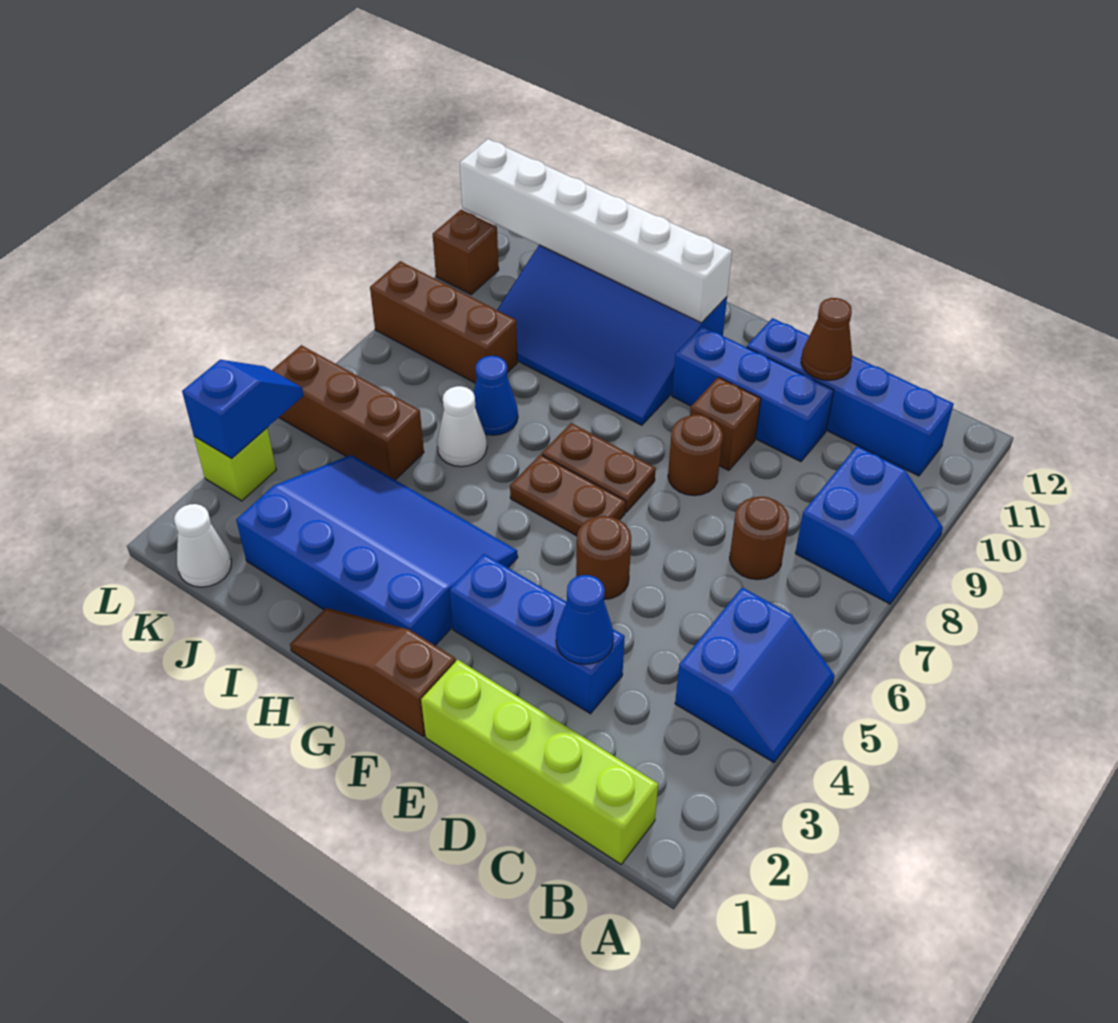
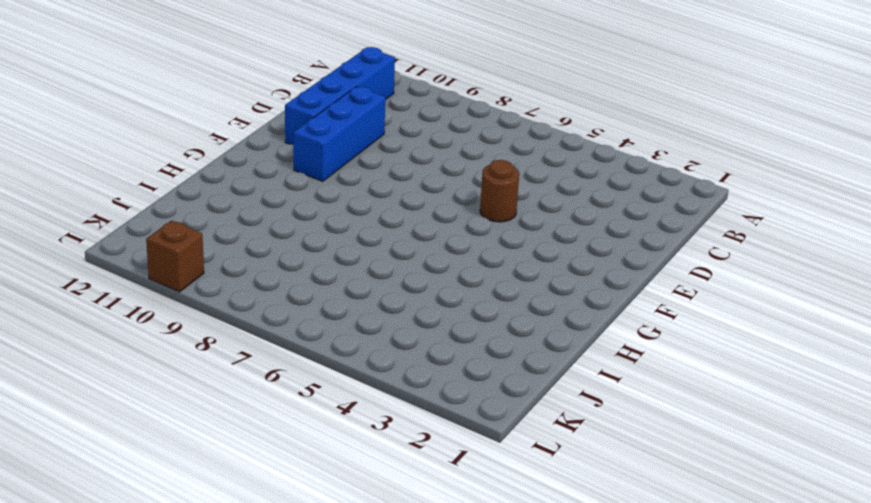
none -> blue slope A4:B5 level 1 top B
none -> blue slope A8:B9 level 1 top B
none -> lime brick B1:E1 level 1

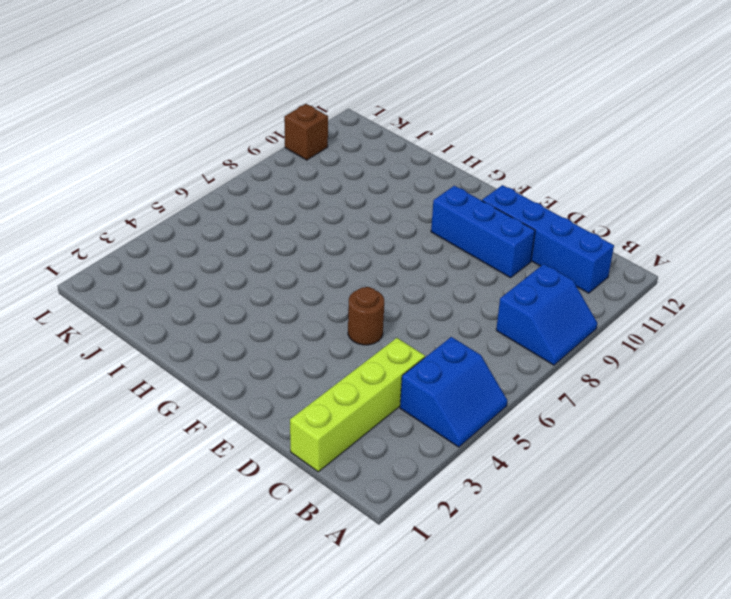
lime brick C1:C4 level 1 -> lime brick B1:E1 level 1
none -> brown round brick C7 level 1
none -> blue brick D3:F3 level 1
none -> brown round brick E8 level 1

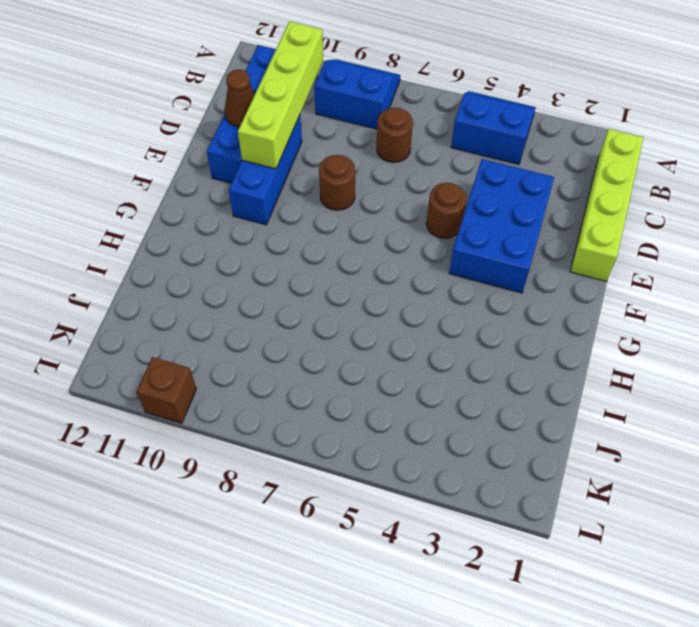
lime brick B10:E10 level 2 -> none
blue brick D3:F4 level 1 -> blue brick D3:F3 level 1
none -> brown brick E9 level 1
none -> brown slope F1:H1 level 1 top F
none -> brown plate F6:G6 level 1

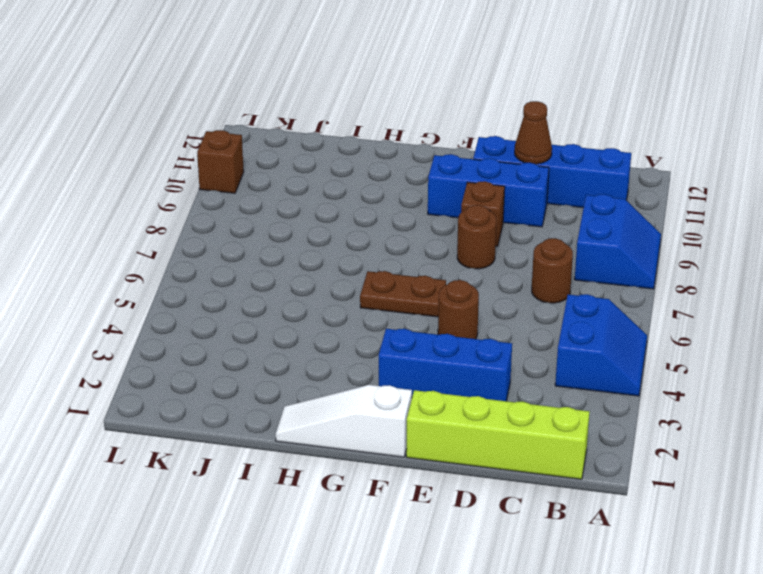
white slope F1:H1 level 1 top F -> brown slope F1:H1 level 1 top F
none -> brown plate F7:G7 level 1
none -> blue slope G2:J4 level 1 top 2
none -> blue slope G9:J11 level 1 top 11

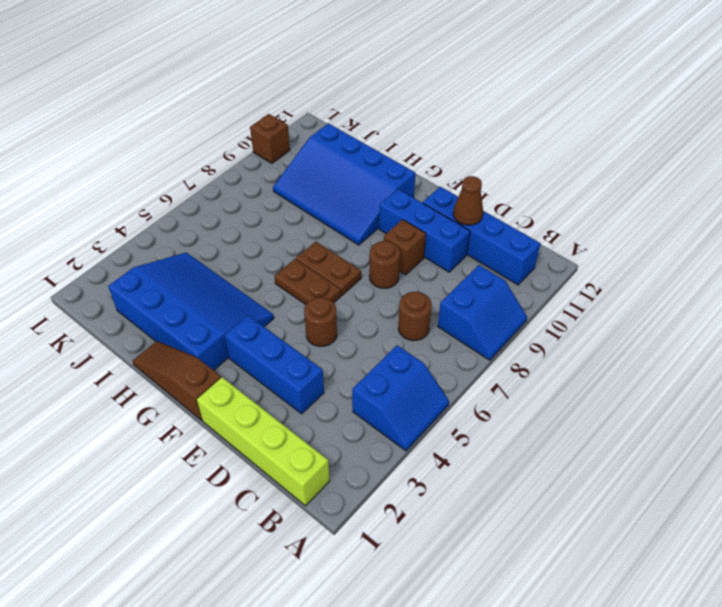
none -> white cone I6 level 1
none -> blue cone I7 level 1
none -> brown brick J5:L5 level 1

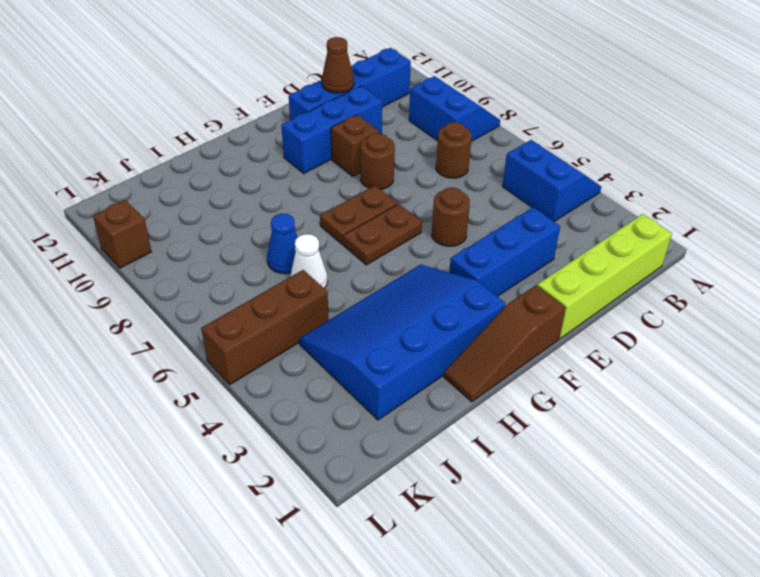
none -> blue slope G9:J11 level 1 top 11
none -> brown brick J8:L8 level 1
none -> white cone K1 level 1

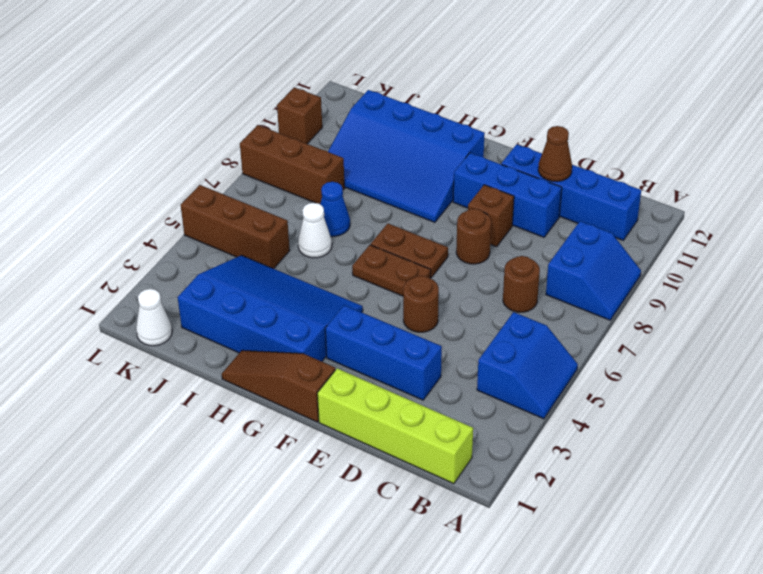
none -> lime brick L3 level 1
none -> blue cone D3 level 2
none -> white brick G11:L11 level 2

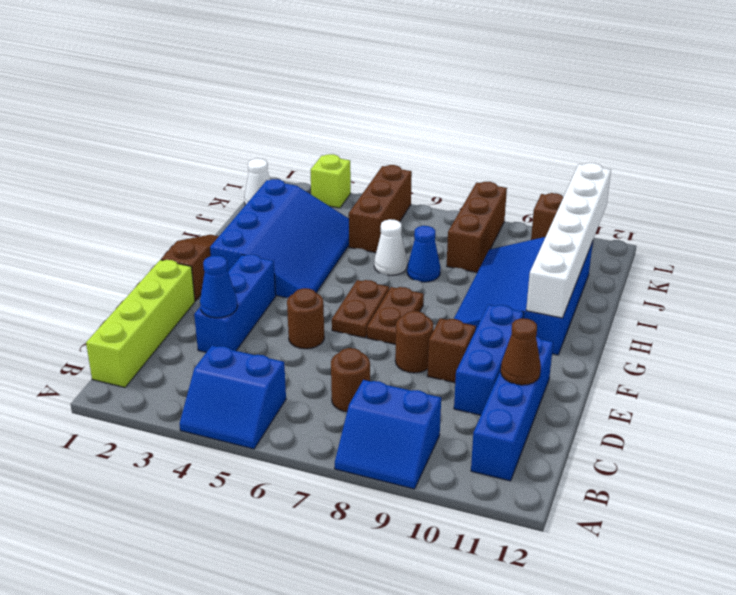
none -> blue slope L3:L4 level 2 top 3

